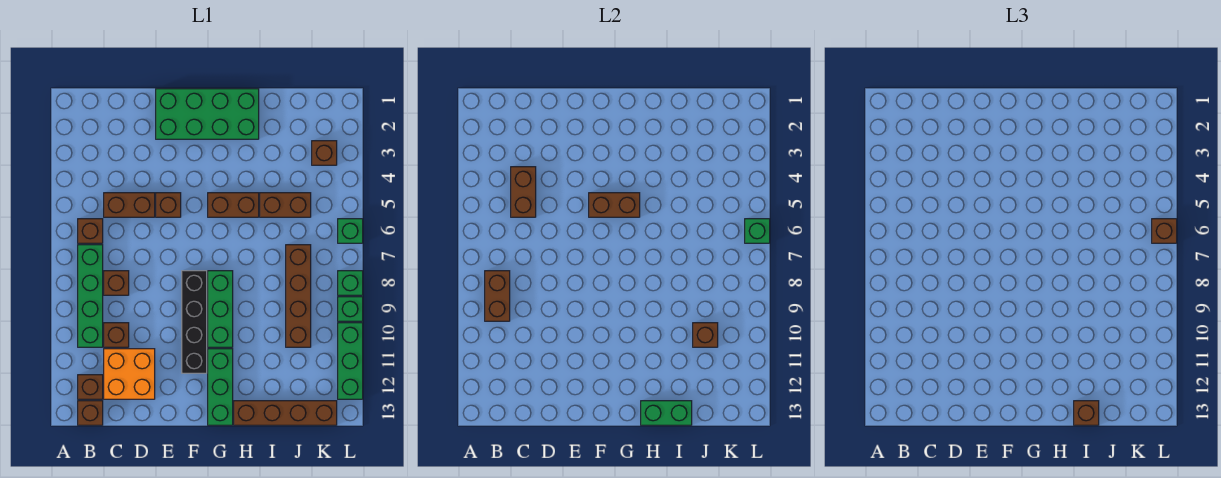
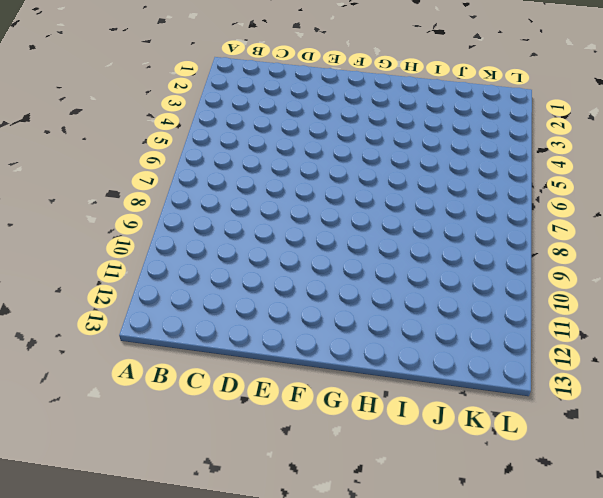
none -> brown brick B6 level 1
none -> green brick B7:B10 level 1
none -> brown brick B12 level 1
none -> brown brick B13 level 1

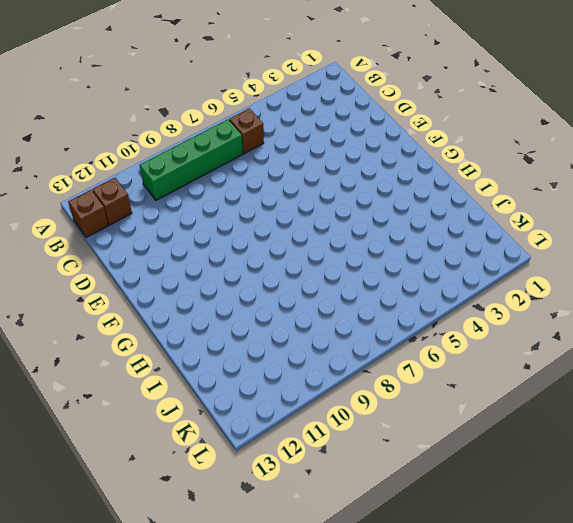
none -> brown brick C5:D5 level 1
none -> brown brick C8 level 1
none -> brown brick C10 level 1
none -> orange brick C11:D12 level 1

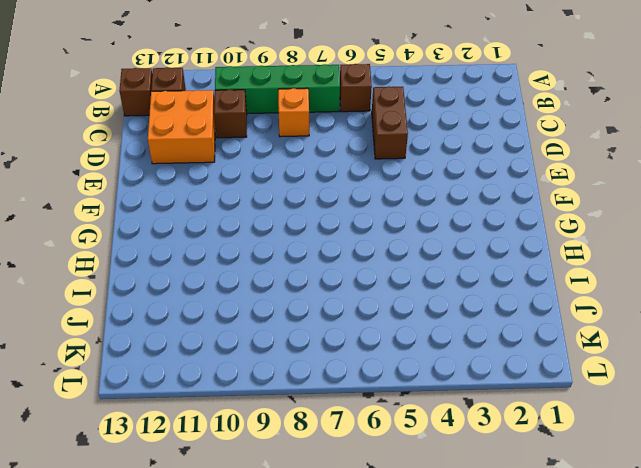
orange brick C8 level 1 -> brown brick C8 level 1
none -> green brick E1:H2 level 1
none -> brown brick E5 level 1
none -> black brick F8:F11 level 1
none -> brown brick G5:H5 level 1

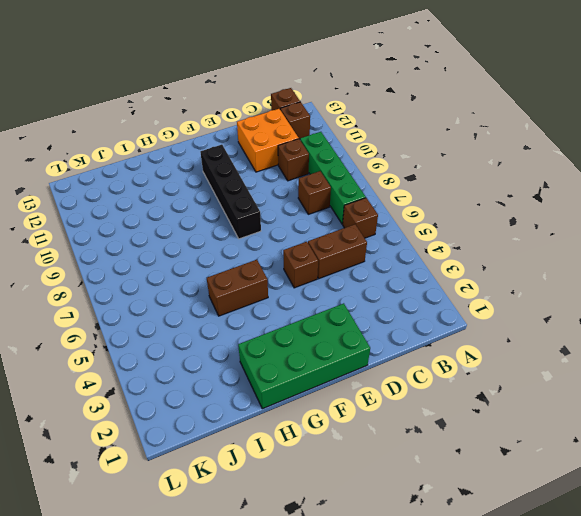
none -> green brick G8:G10 level 1
none -> green brick G11:G13 level 1
none -> brown brick H13:K13 level 1
none -> brown brick I5:J5 level 1

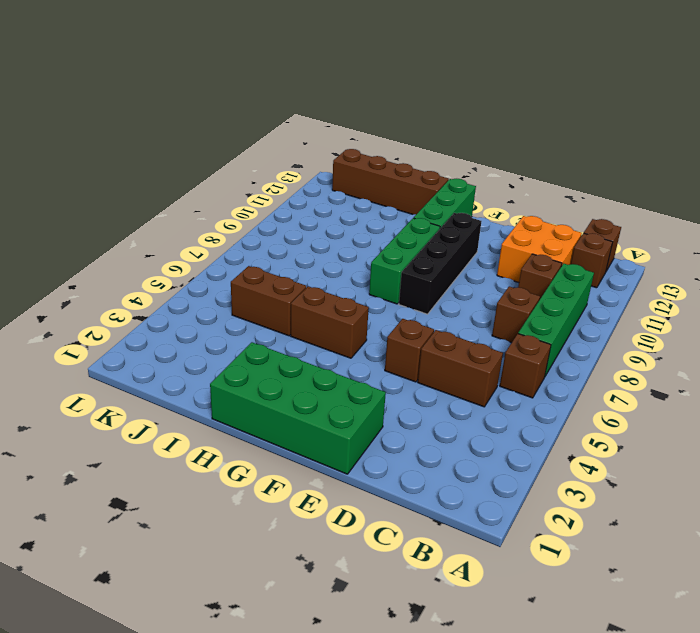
none -> brown brick J7:J10 level 1
none -> brown brick K3 level 1
none -> green brick L6 level 1
none -> green brick L8 level 1

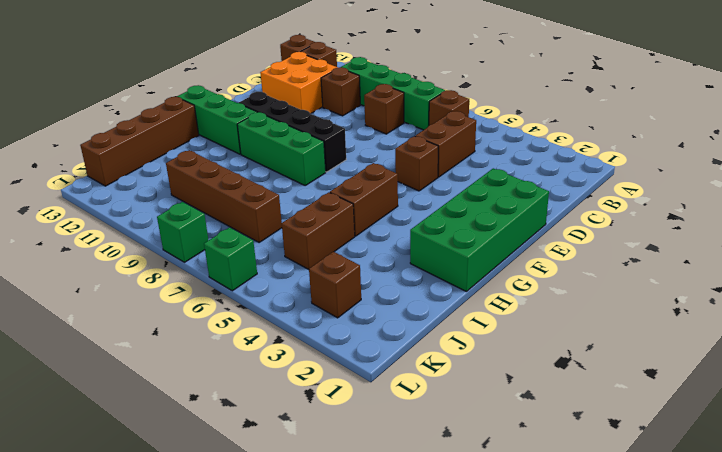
none -> green brick L9 level 1
none -> green brick L10:L12 level 1
none -> brown brick B8:B9 level 2
none -> brown brick C4:C5 level 2

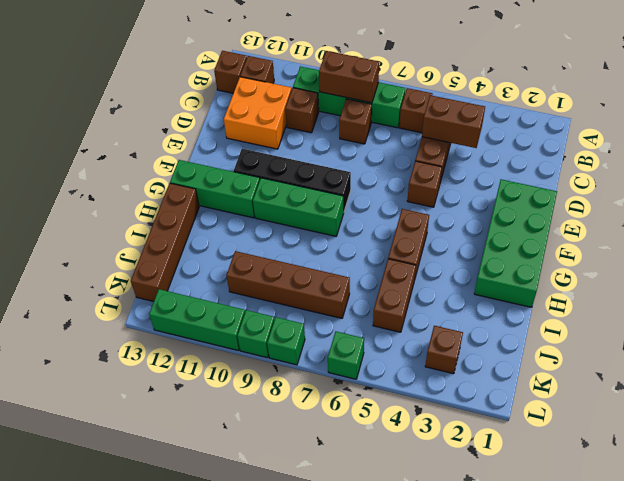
none -> brown brick F5:G5 level 2
none -> green brick H13:I13 level 2
none -> brown brick J10 level 2
none -> green brick L6 level 2

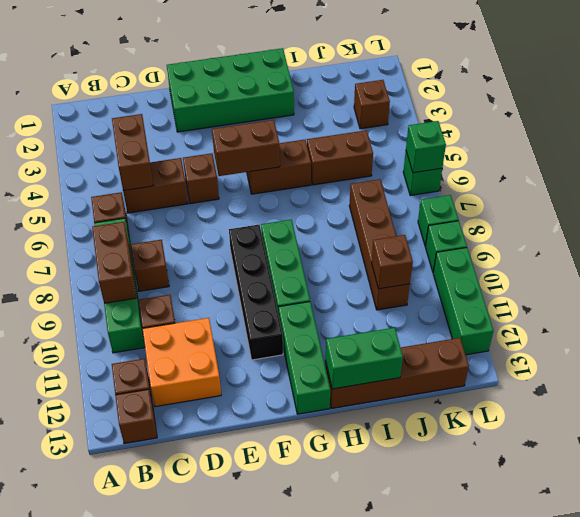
none -> brown brick I13 level 3
none -> brown brick L6 level 3

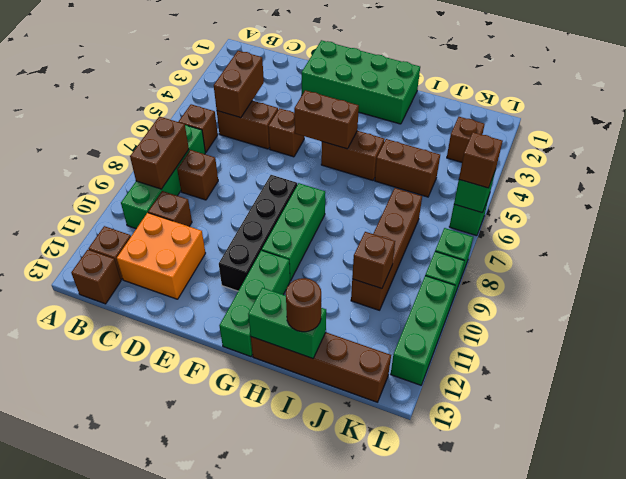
brown round brick I13 level 3 -> brown brick I13 level 3

